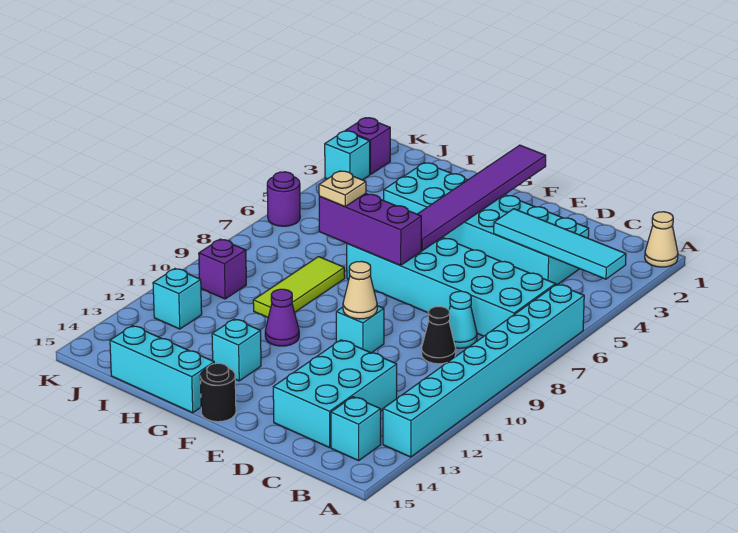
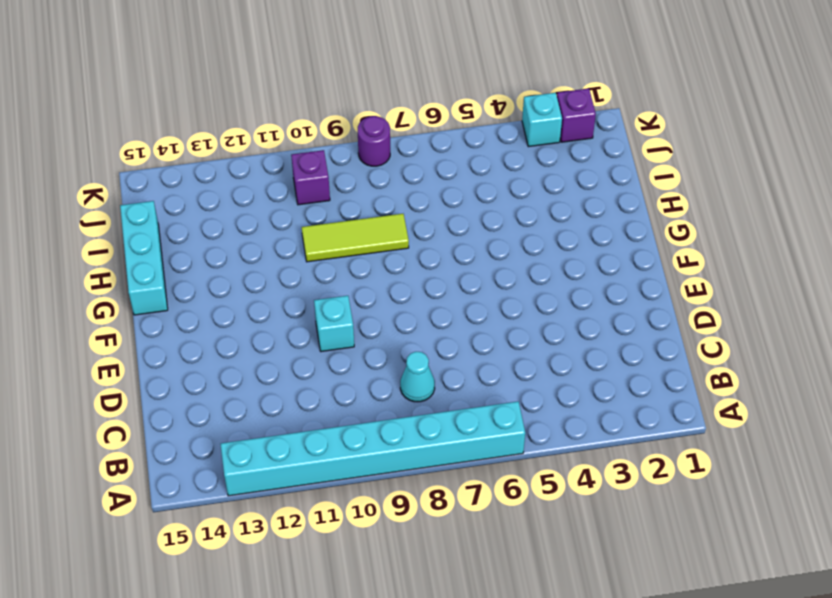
purple round brick K8 level 1 -> purple round brick K6 level 1
none -> tan cone A1 level 1
none -> cyan brick B6:G7 level 1
none -> cyan brick B14 level 1

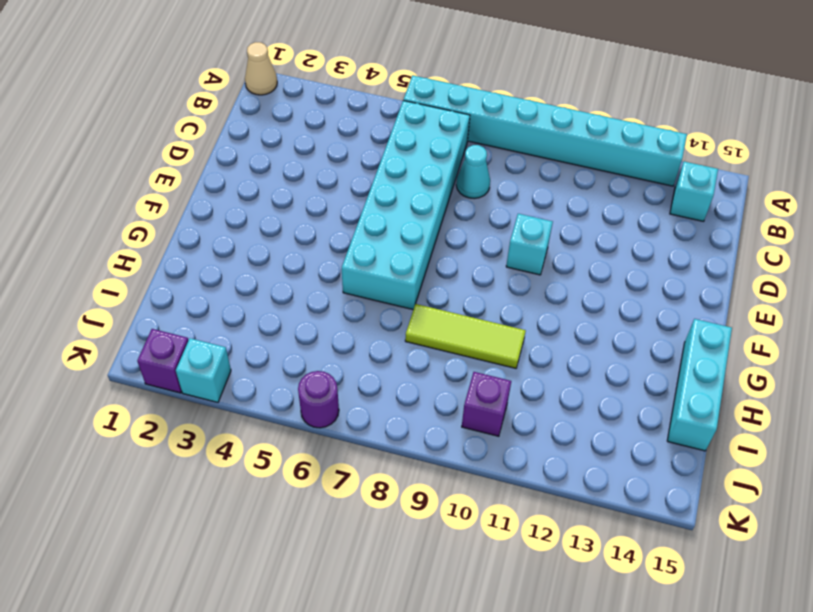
none -> cyan brick C3:H4 level 1
none -> black cone C9 level 1
none -> cyan brick C12:D14 level 1

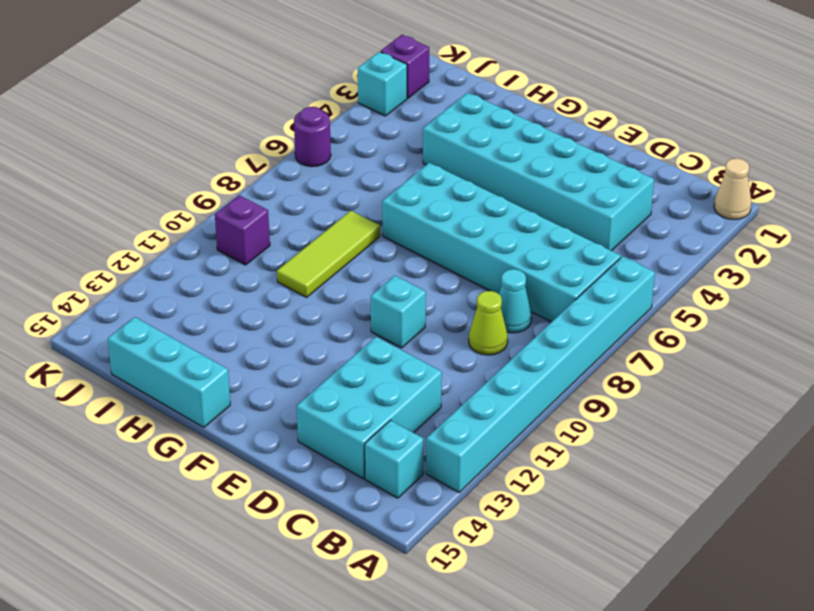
lime cone C9 level 1 -> black cone C9 level 1
none -> black round brick F15 level 1
none -> purple cone G11 level 1
none -> cyan brick G13 level 1

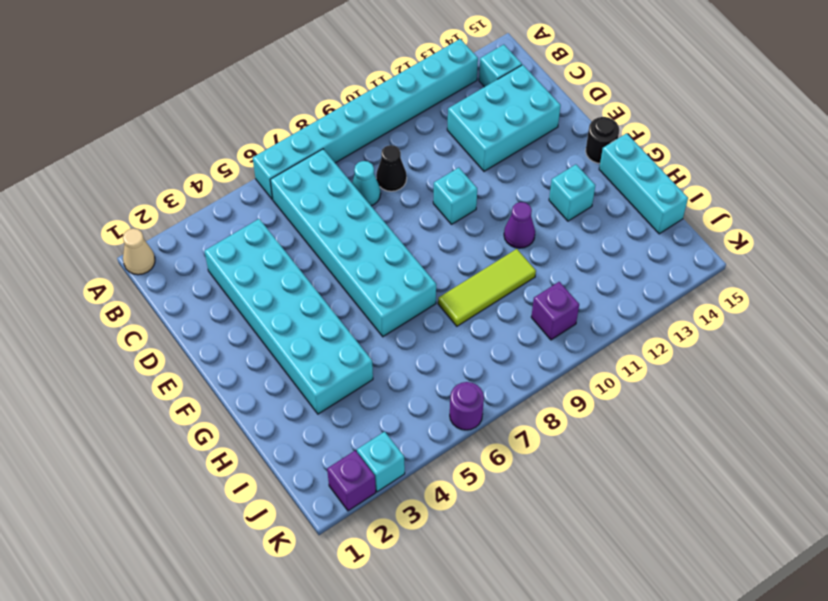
none -> cyan brick J12 level 1
none -> cyan tile A4:D4 level 2
none -> tan cone E10 level 2

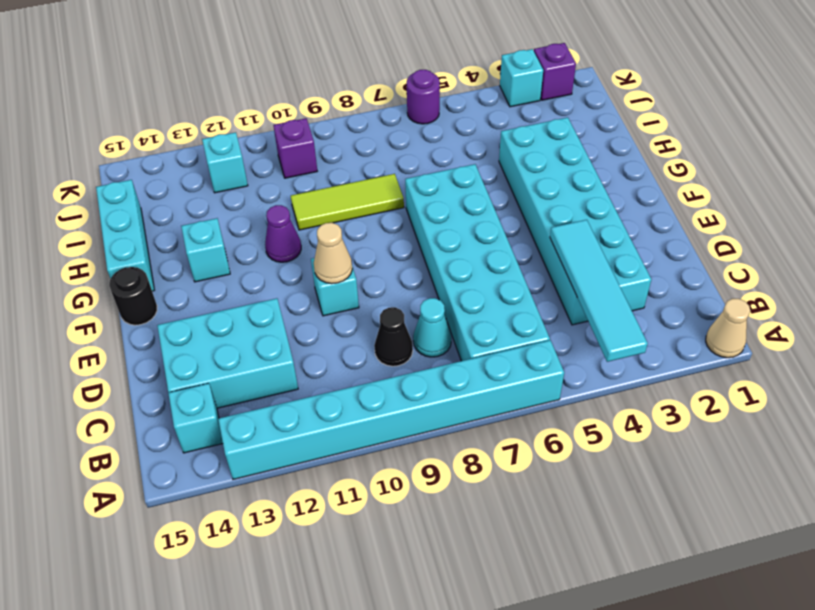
none -> purple tile F1:F6 level 2
none -> purple brick F7:H7 level 2
none -> tan plate H7 level 3

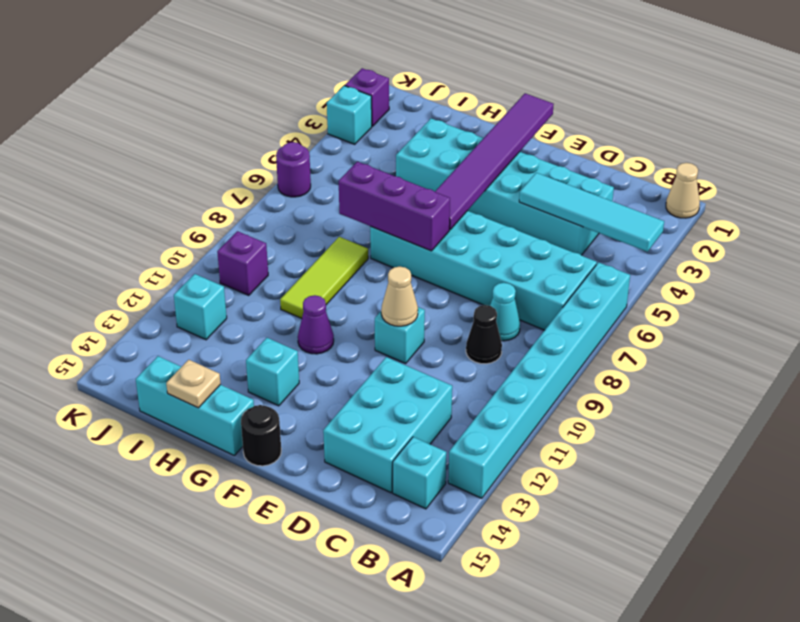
tan plate H15 level 2 -> tan plate H7 level 3

